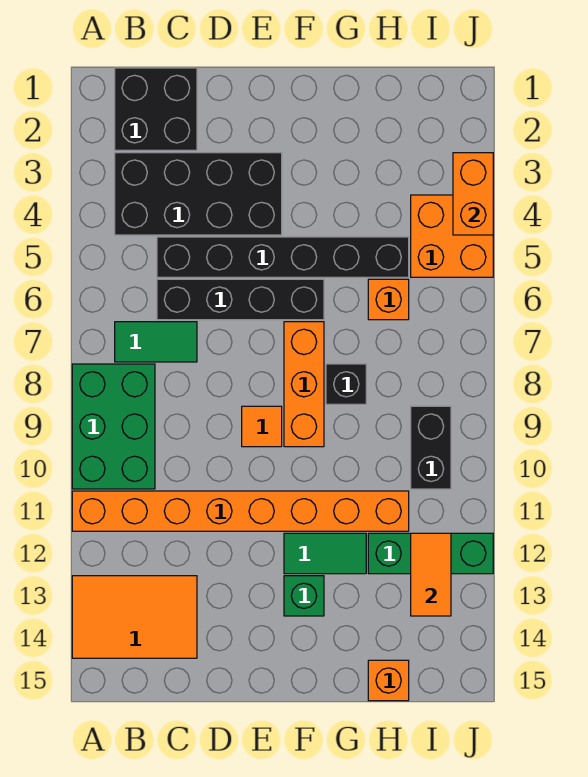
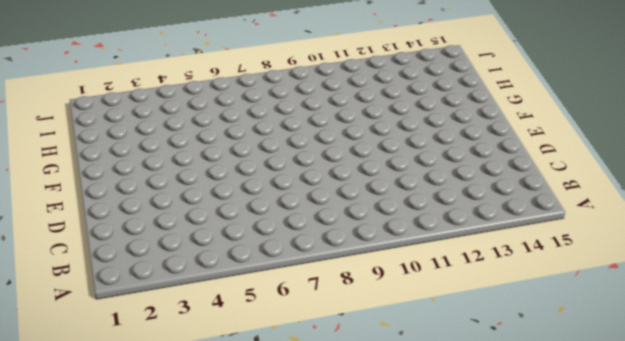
none -> green brick A8:B10 level 1
none -> orange brick A11:H11 level 1
none -> orange tile A13:C14 level 1

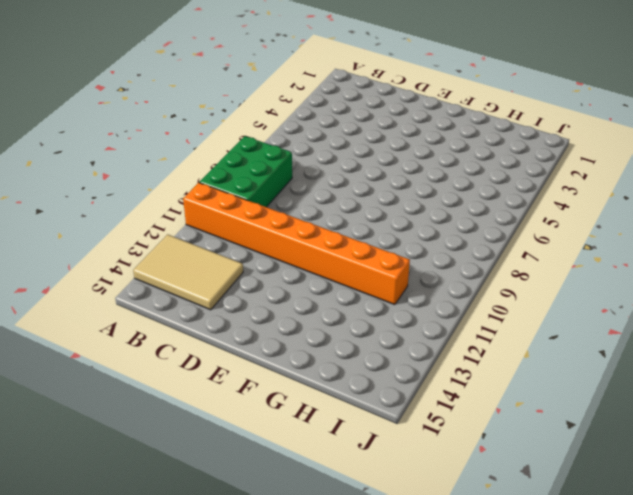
tan tile A13:C14 level 1 -> orange tile A13:C14 level 1
none -> black brick B1:C2 level 1
none -> black brick B3:E4 level 1
none -> green tile B7:C7 level 1

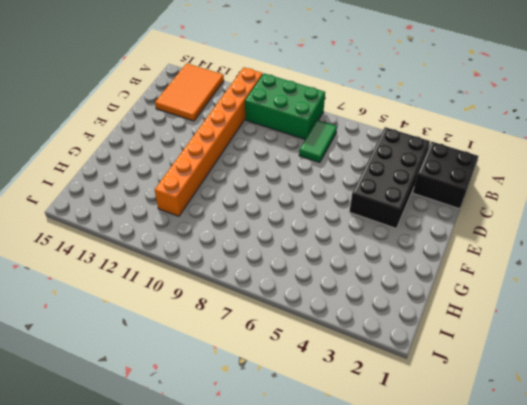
none -> black brick C5:H5 level 1
none -> black brick C6:F6 level 1
none -> orange tile E9 level 1

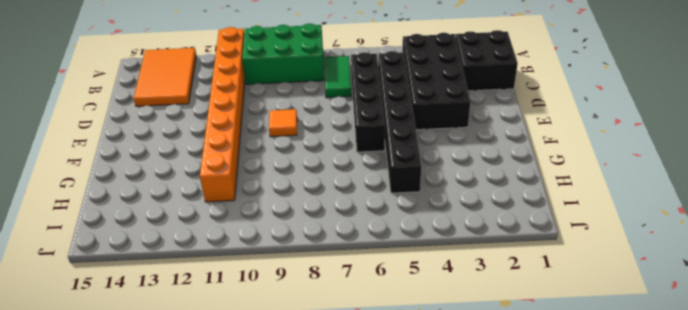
none -> orange brick F7:F9 level 1
none -> green tile F12:G12 level 1
none -> green brick F13 level 1

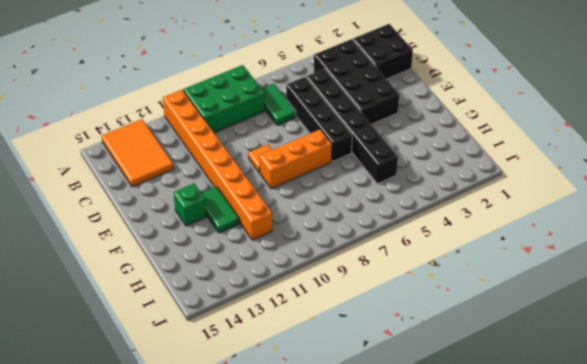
none -> black brick G8 level 1
none -> orange brick H6 level 1
none -> green brick H12:J12 level 1

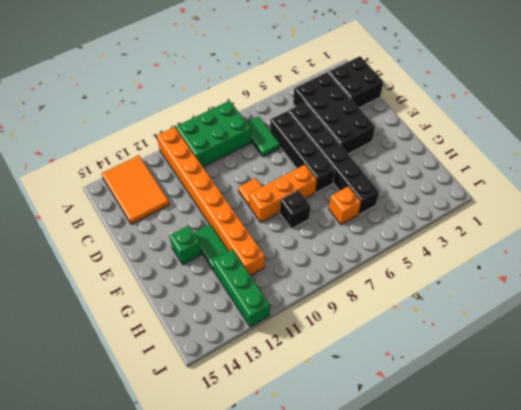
none -> orange brick H15 level 1
none -> orange brick I4:J5 level 1
none -> black brick I9:I10 level 1

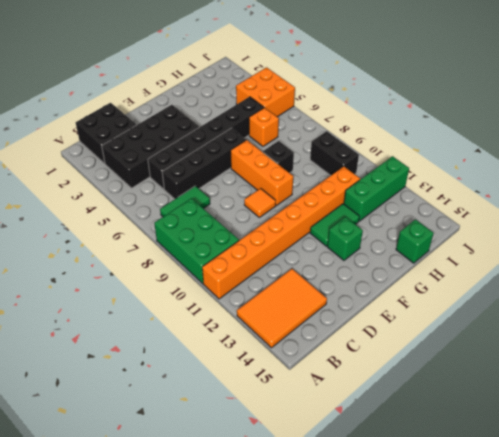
green brick H15 level 1 -> orange brick H15 level 1
none -> orange tile I12:I13 level 2
none -> orange brick J3:J4 level 2

